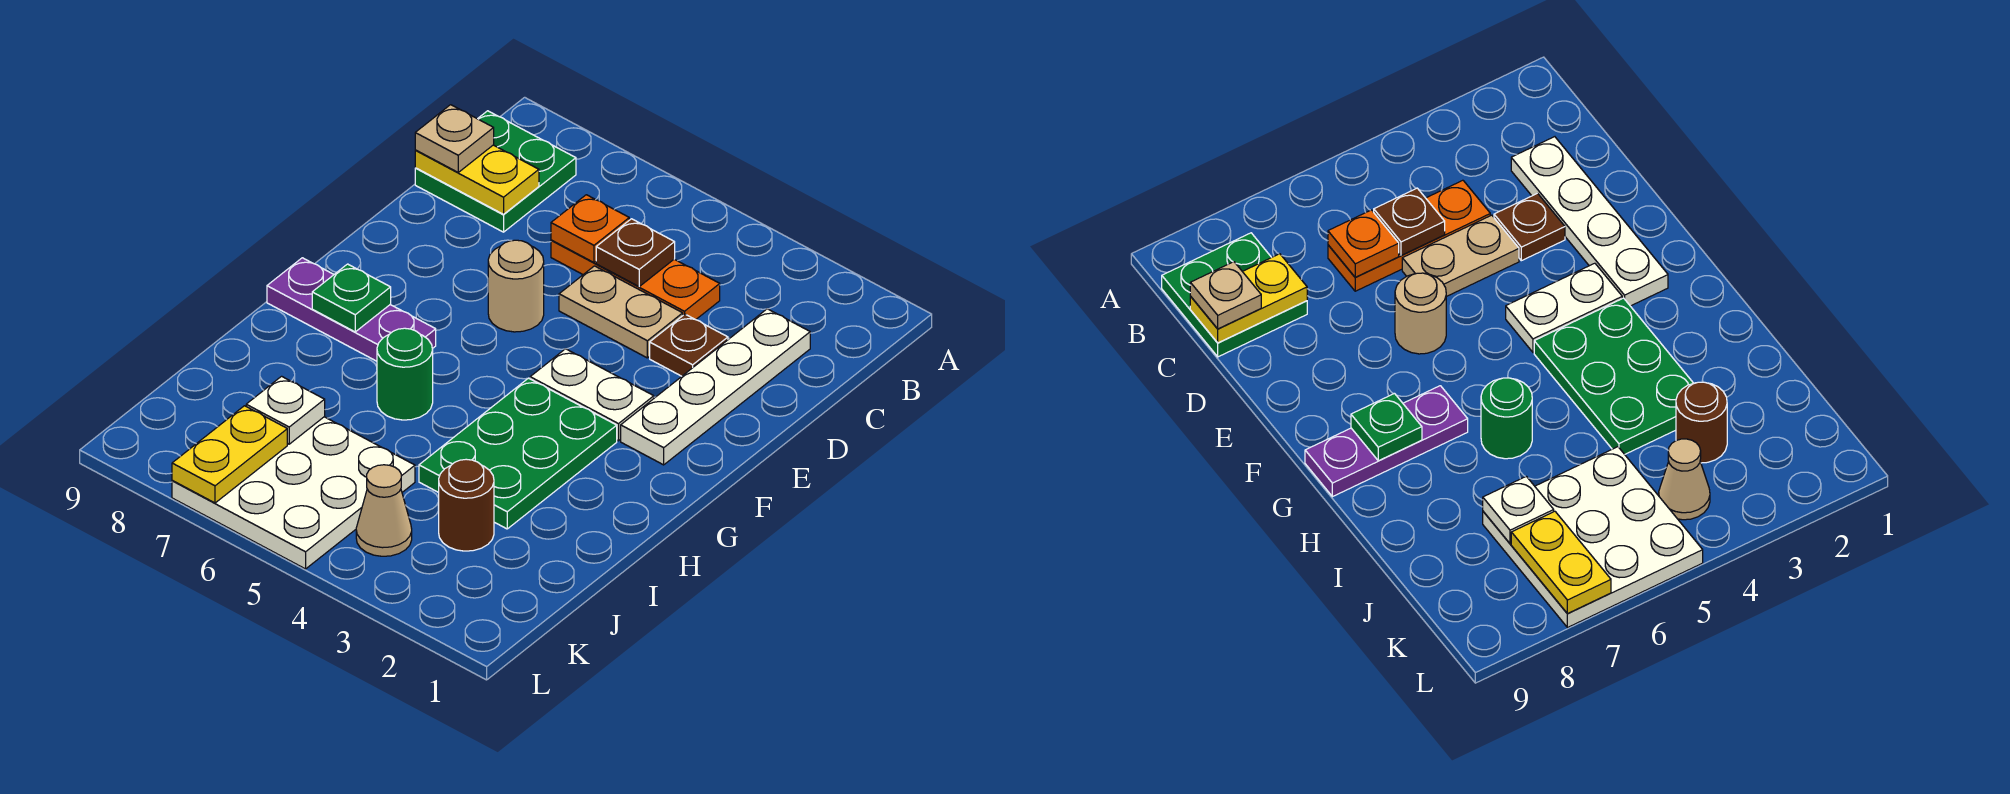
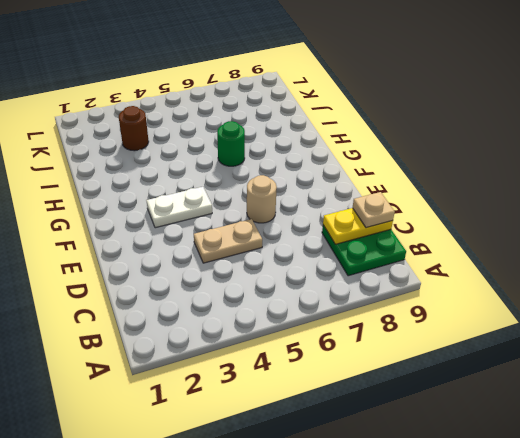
none -> white plate C2:F2 level 1
none -> orange plate C4:C6 level 1
none -> brown plate D3 level 1

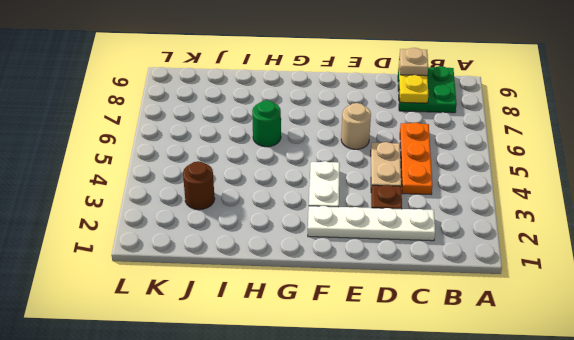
none -> green plate G3:I4 level 1
none -> purple plate G7:G9 level 1
none -> white plate J5:L7 level 1

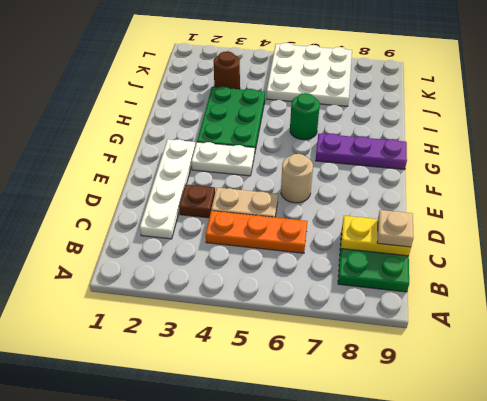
none -> tan cone K4 level 1
none -> brown plate C5 level 2
none -> orange plate C6 level 2

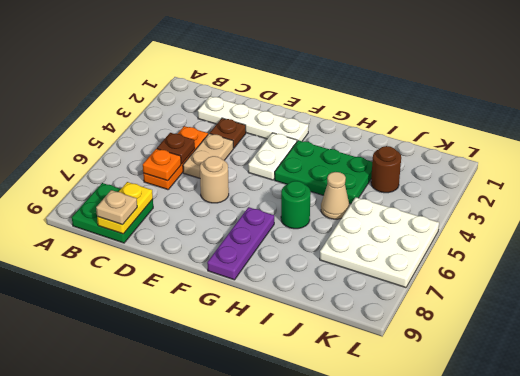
tan cone I5 level 1 -> tan cone K4 level 1
none -> green plate G8 level 2
none -> white plate J7 level 2
none -> yellow plate K7:L7 level 2

